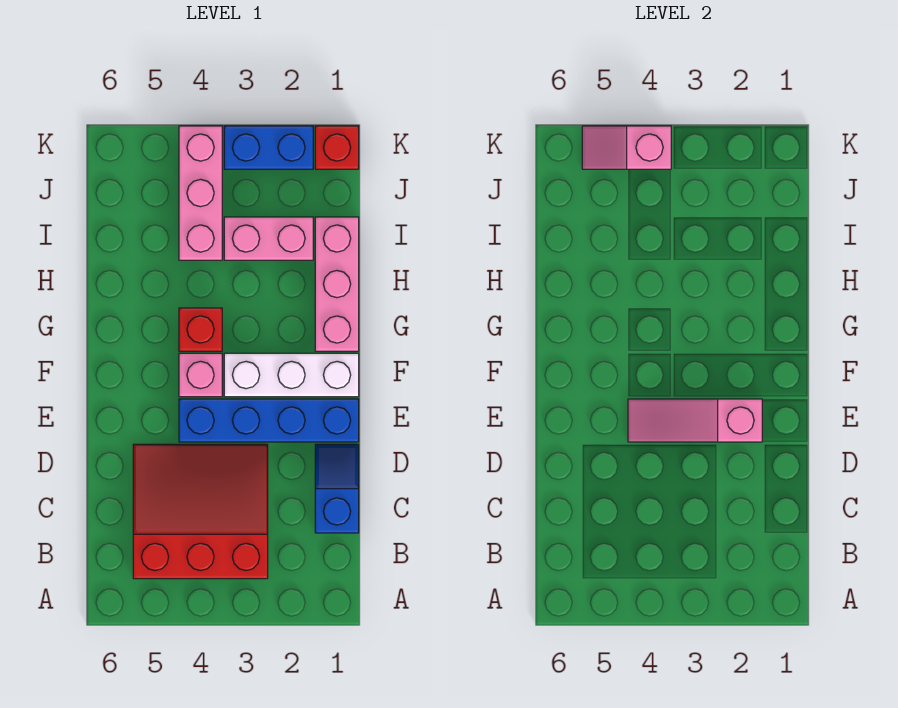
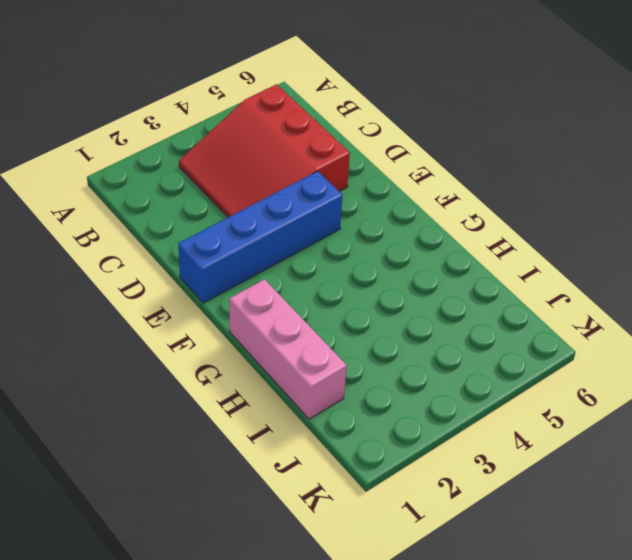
red slope B3:D5 level 1 top 5 -> red slope B3:D5 level 1 top B
none -> blue slope C1:D1 level 1 top C
none -> white brick F1:F3 level 1
none -> pink brick F4 level 1

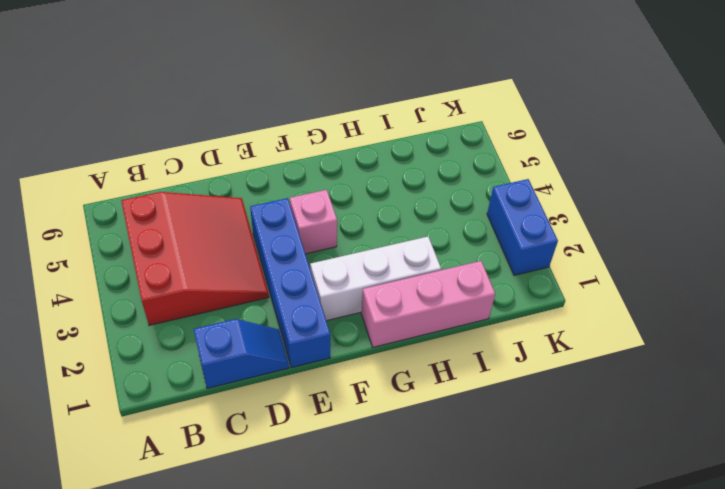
white brick F2:H2 level 1 -> white brick F1:F3 level 1
none -> red brick G4 level 1
none -> pink brick I2:I3 level 1
none -> pink brick I4:K4 level 1

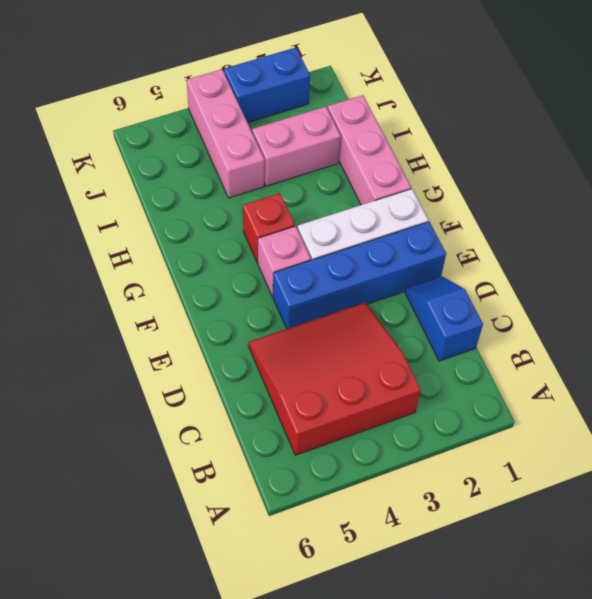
none -> red brick K1 level 1
none -> pink slope E2:E4 level 2 top 2
none -> pink slope K4:K5 level 2 top 4

